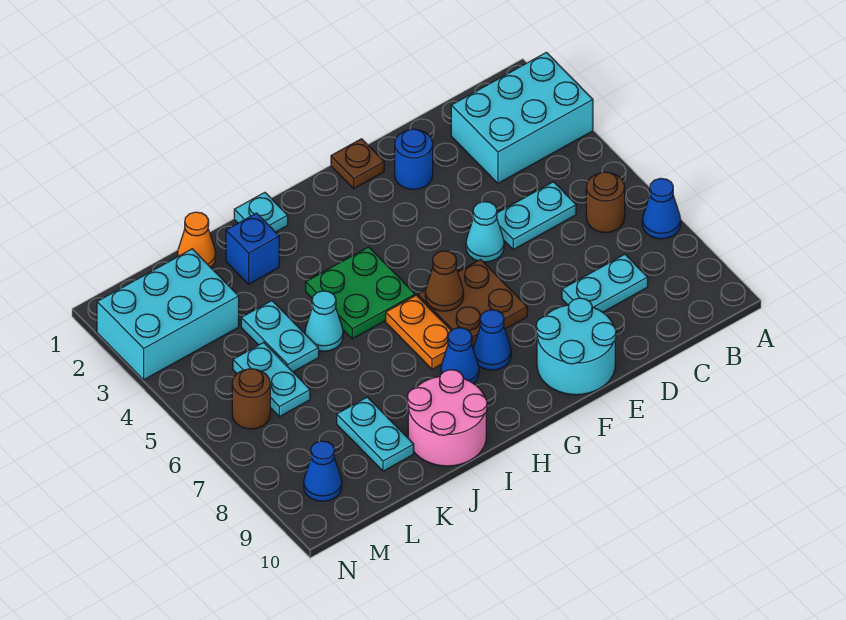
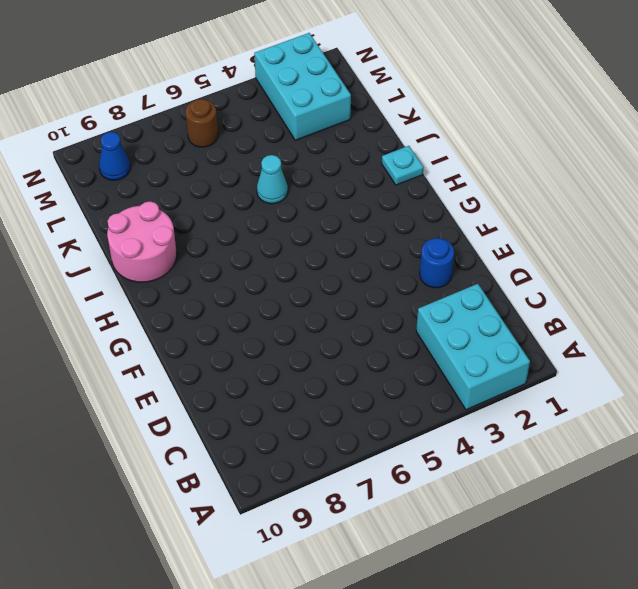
none -> blue cone A7 level 1
none -> brown round brick B6 level 1
none -> cyan plate C5:D5 level 1

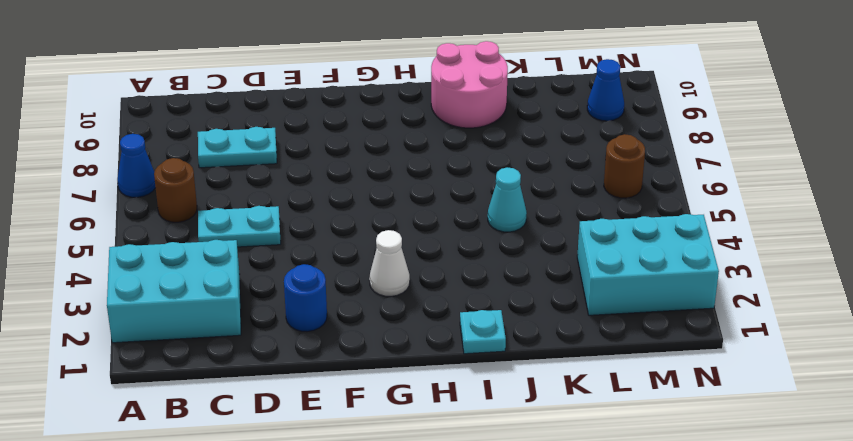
white cone G3 level 1 -> none
none -> cyan cone E5 level 1
none -> cyan round brick E9:F10 level 1
none -> brown plate F1 level 1

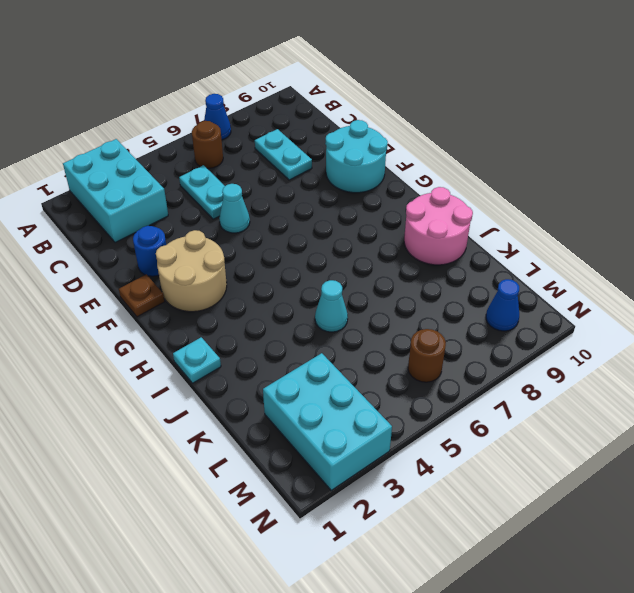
tan round brick F2:G3 level 1 -> none
none -> brown plate F6:G7 level 1
none -> blue cone G8 level 1
none -> green plate H4:I5 level 1

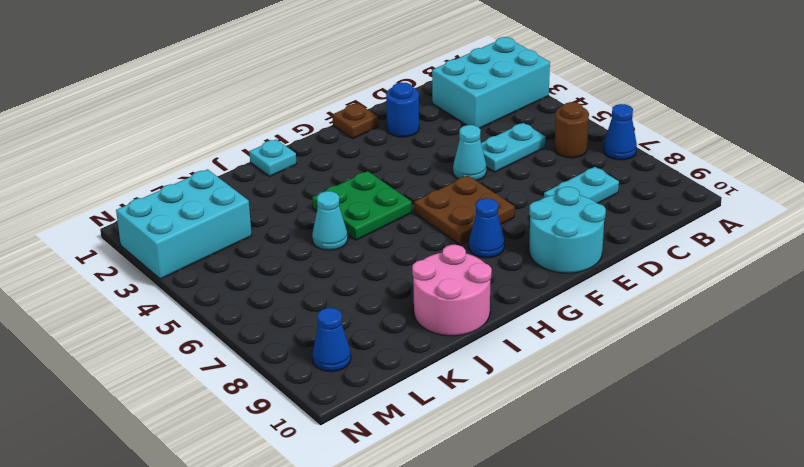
none -> orange plate H6:H7 level 1
none -> blue cone H8 level 1
none -> blue brick J2 level 1

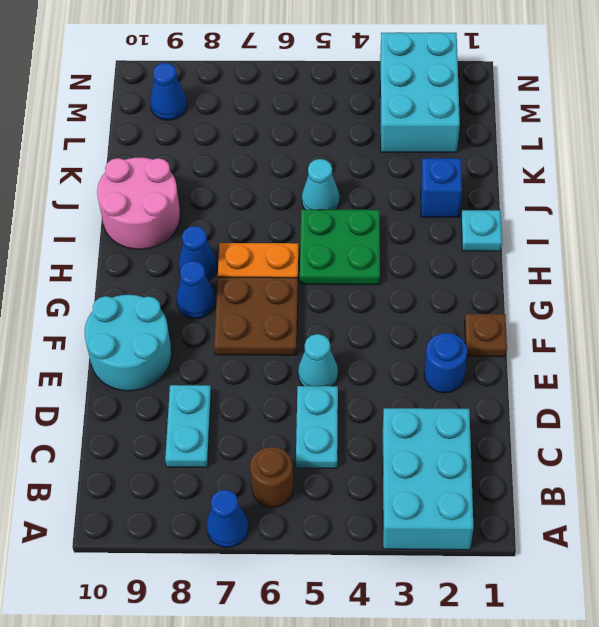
none -> orange cone K1 level 1
none -> cyan plate K4:K5 level 1
none -> cyan plate K8:K9 level 1

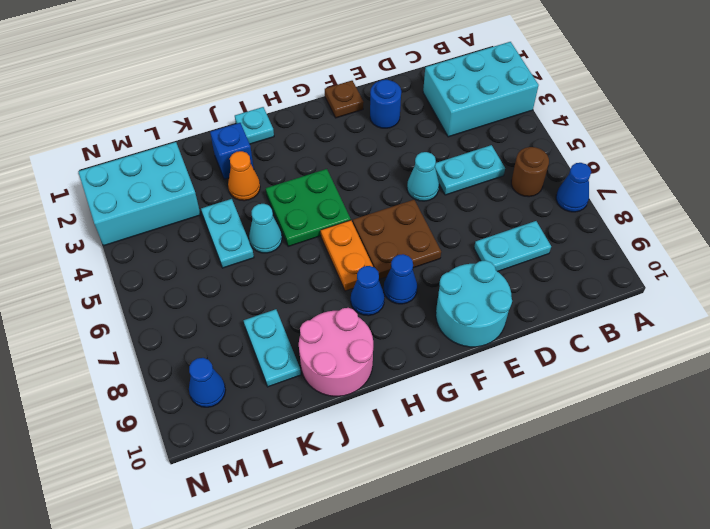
orange cone J3 level 1 -> orange cone K1 level 1
none -> cyan plate L5:L6 level 1
none -> brown round brick M6 level 1
none -> brown cone G6 level 2

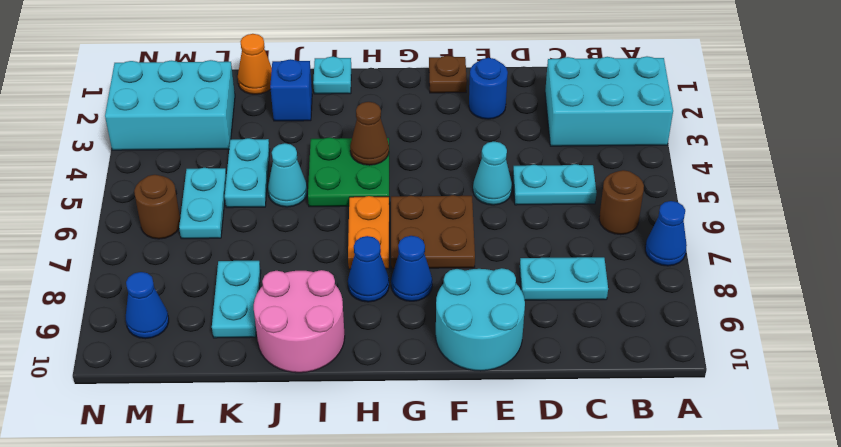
brown cone H4 level 2 -> brown cone G6 level 2

